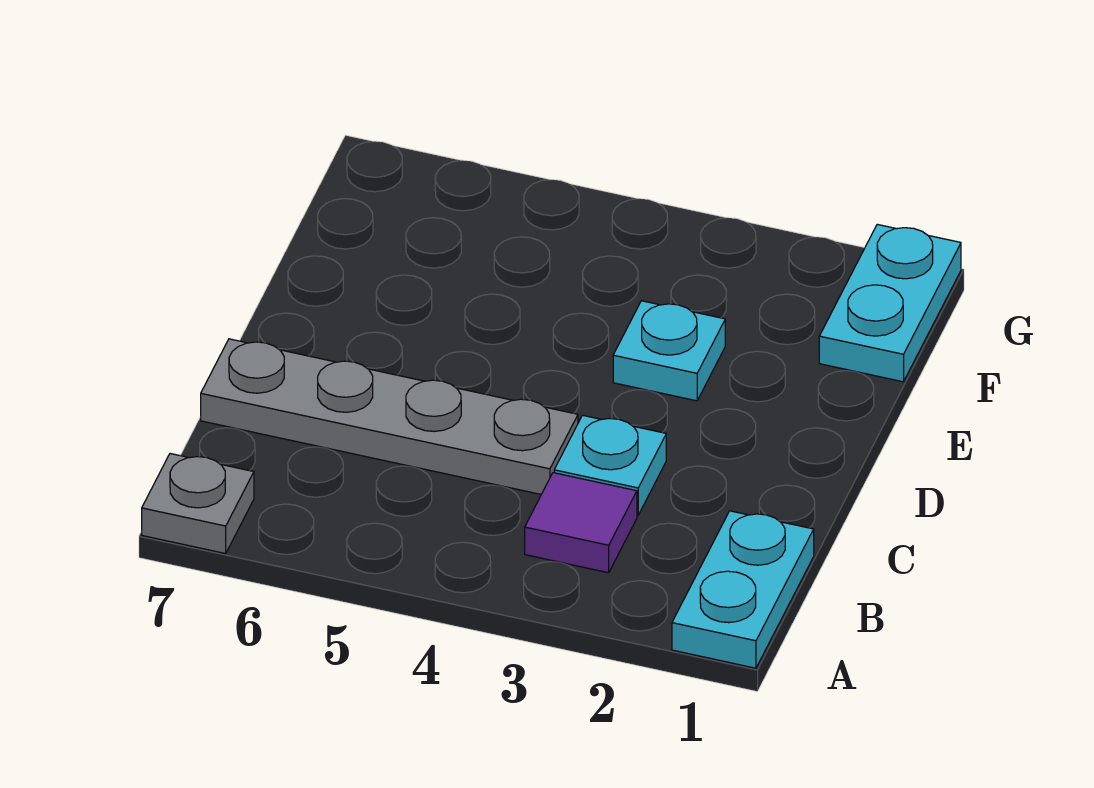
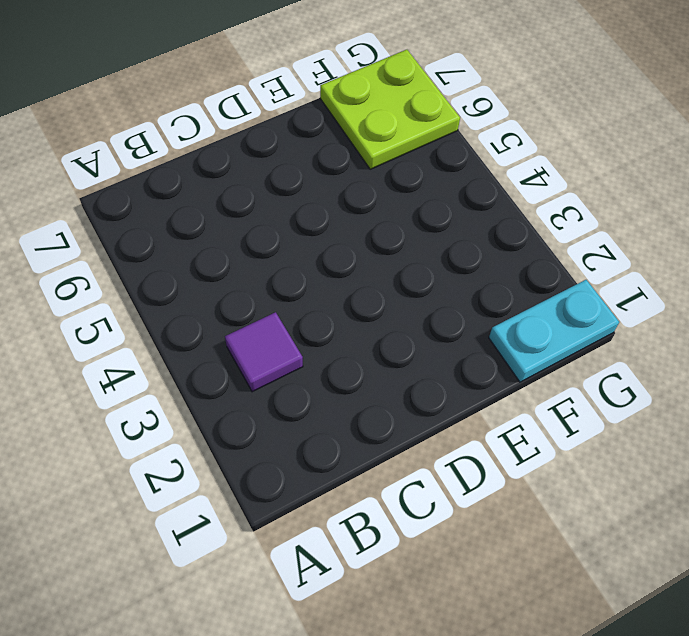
lime plate F6:G7 level 1 -> none
none -> cyan plate A1:B1 level 1
none -> grey plate A7 level 1

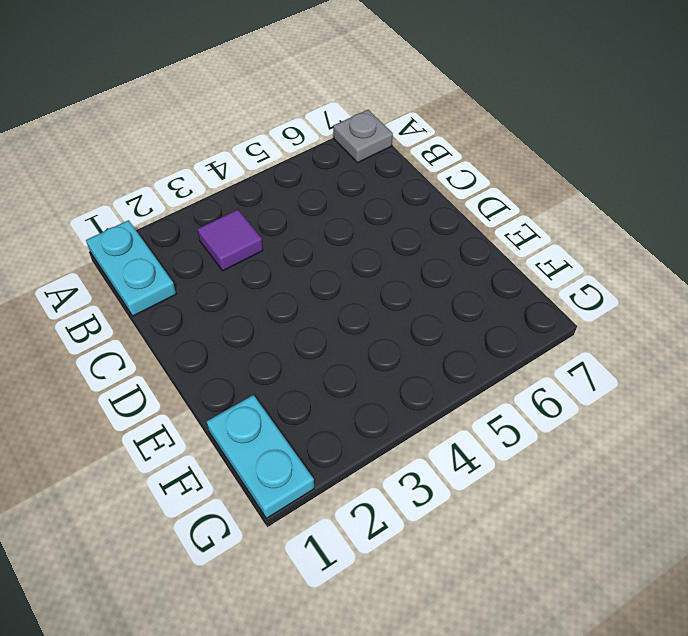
none -> cyan plate C3 level 1
none -> grey plate C4:C7 level 1

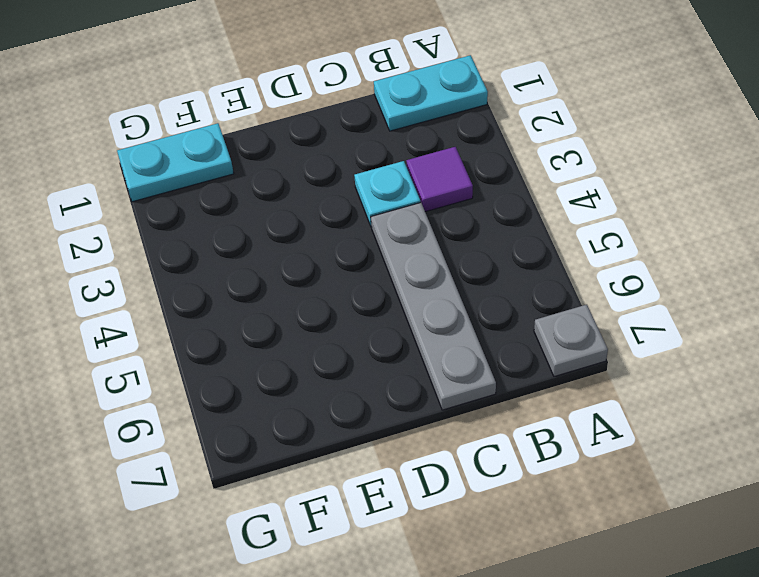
none -> cyan plate E3 level 1

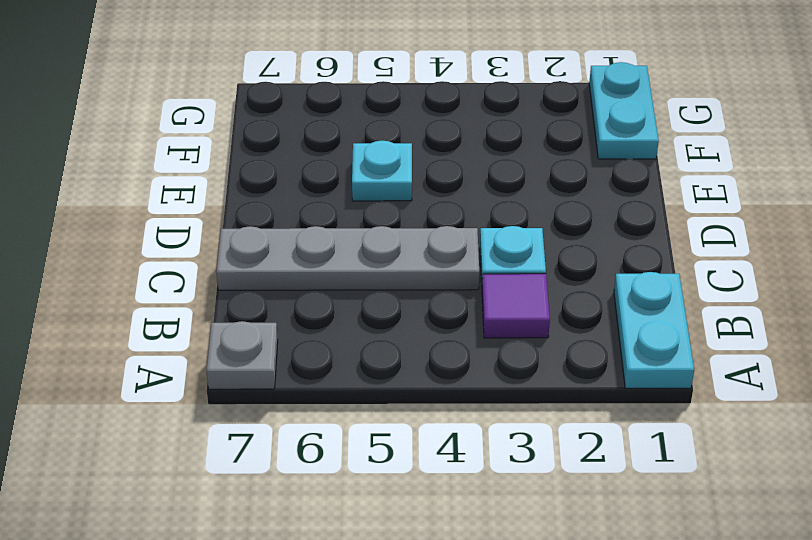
cyan plate E5 level 1 -> cyan plate E3 level 1

